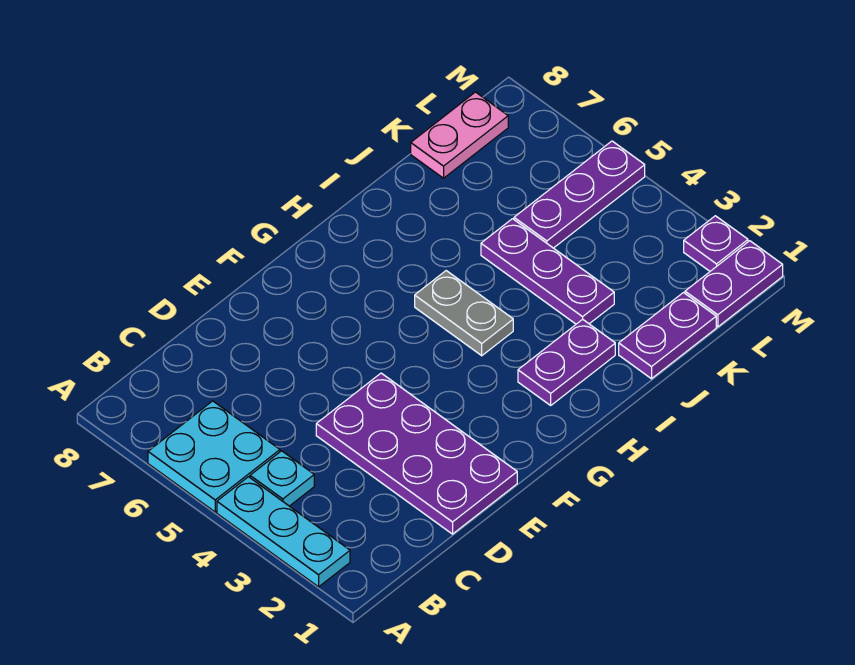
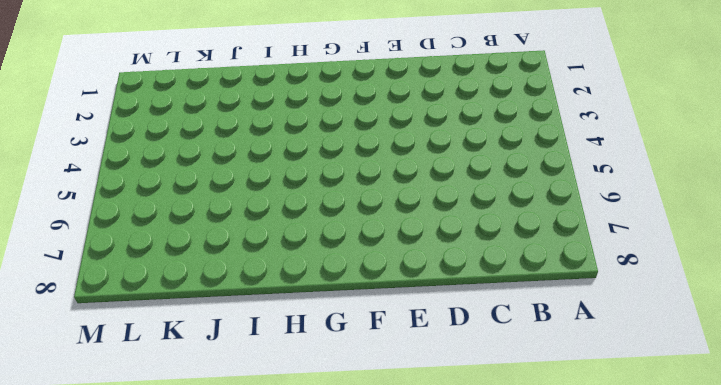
none -> cyan plate A2:A4 level 1
none -> cyan plate A5:B6 level 1
none -> cyan plate B4 level 1

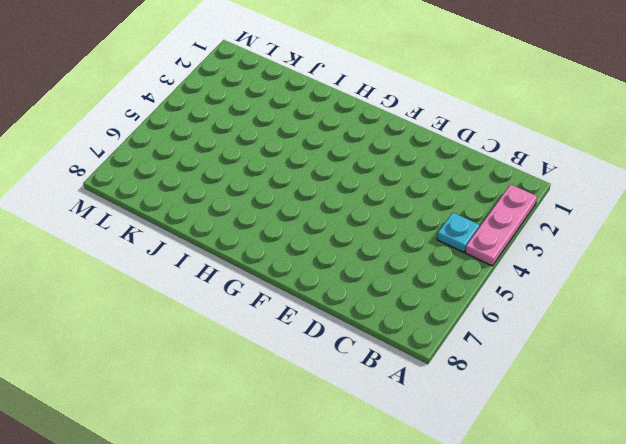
pink plate A2:A4 level 1 -> cyan plate A2:A4 level 1
none -> cyan plate A5:B6 level 1
none -> purple plate D1:E4 level 1
none -> purple plate H2:I2 level 1

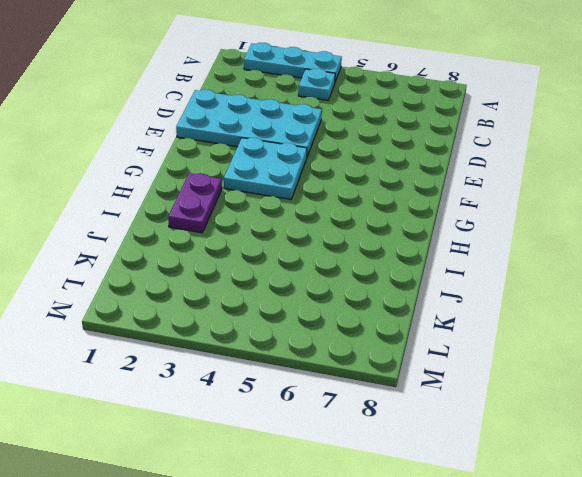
cyan plate D1:E4 level 1 -> purple plate D1:E4 level 1
cyan plate F3:G4 level 1 -> cyan plate A5:B6 level 1
none -> grey plate H4:H5 level 1
none -> purple plate J1:K1 level 1
none -> purple plate J3:J5 level 1

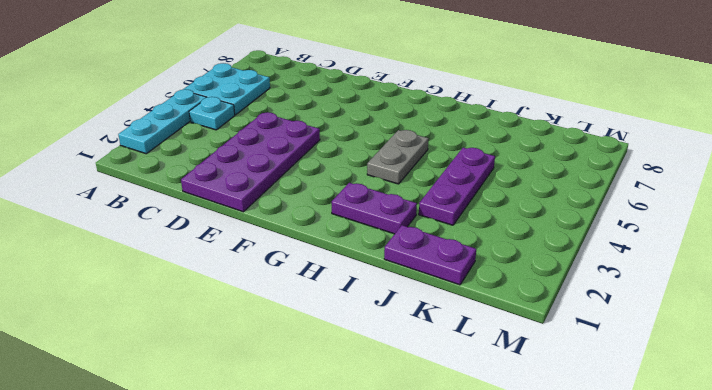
none -> purple plate K5:M5 level 1
none -> pink plate K8:L8 level 1
none -> purple plate L1:M1 level 1

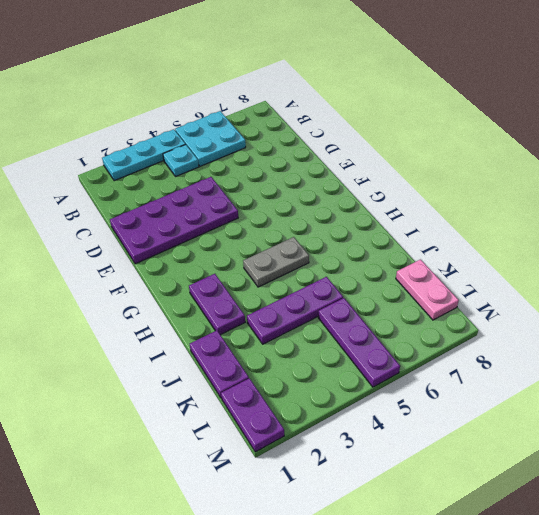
none -> purple plate M2 level 1

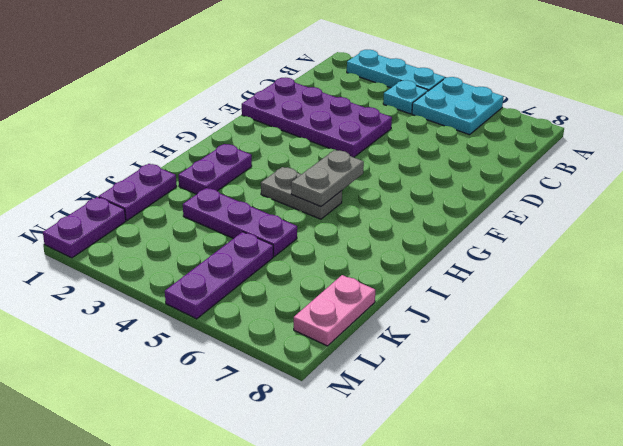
grey plate G5:H5 level 2 -> none
none -> purple plate M2 level 1

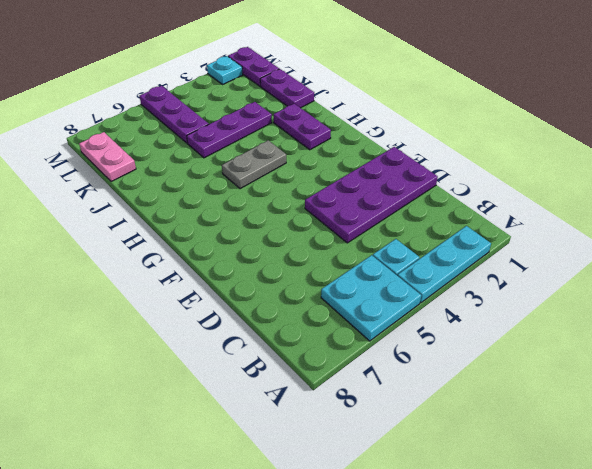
cyan plate M2 level 1 -> purple plate M2 level 1

